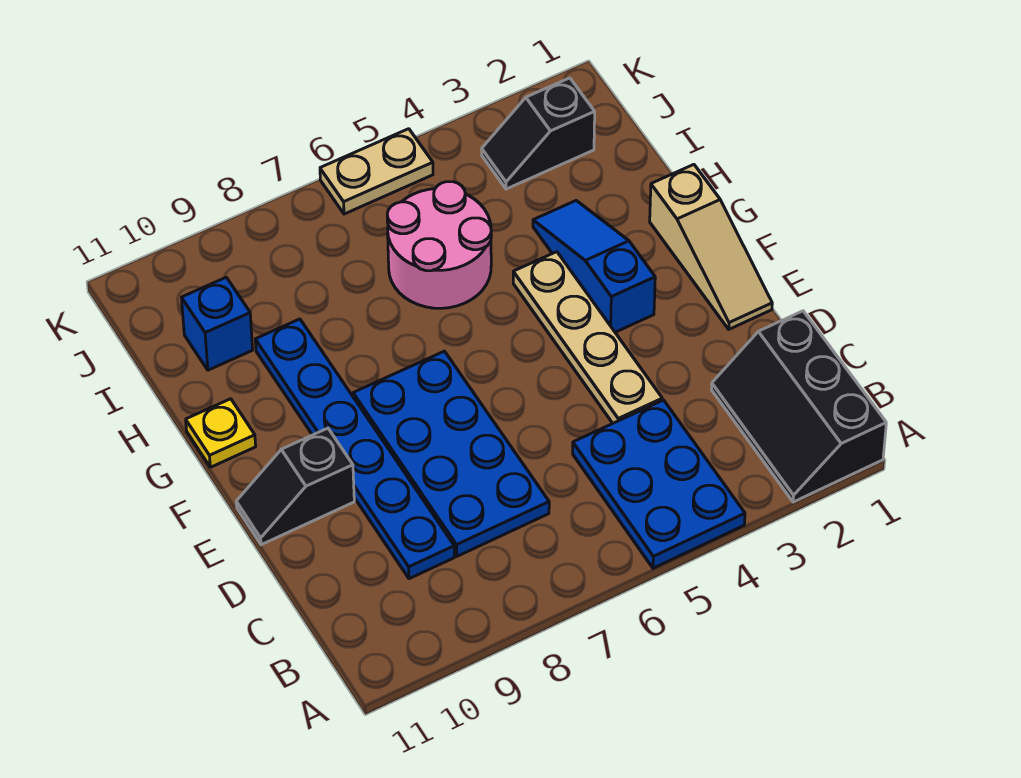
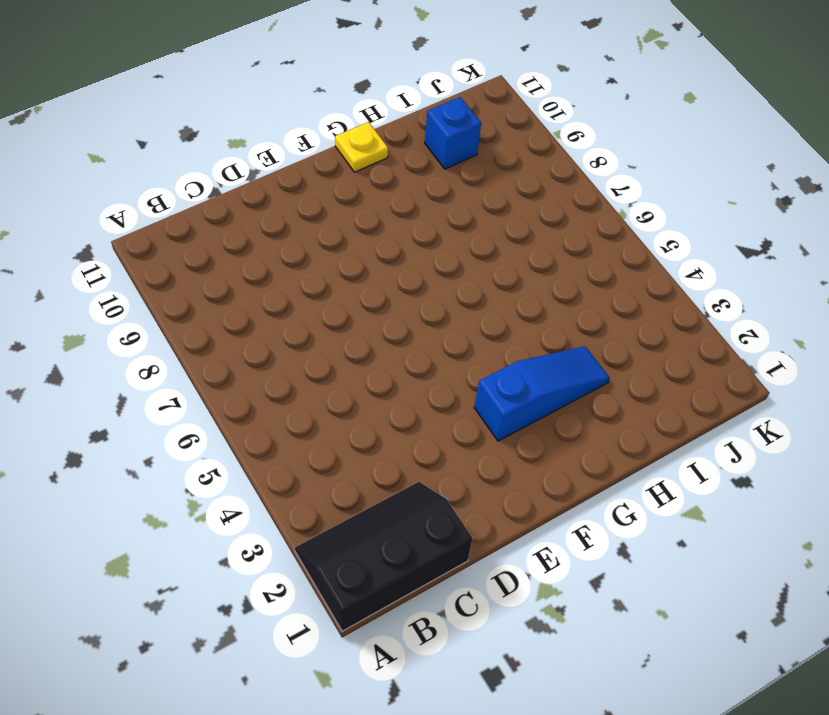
none -> blue plate A4:C5 level 1
none -> blue plate C7:F8 level 1
none -> blue plate C9:H9 level 1

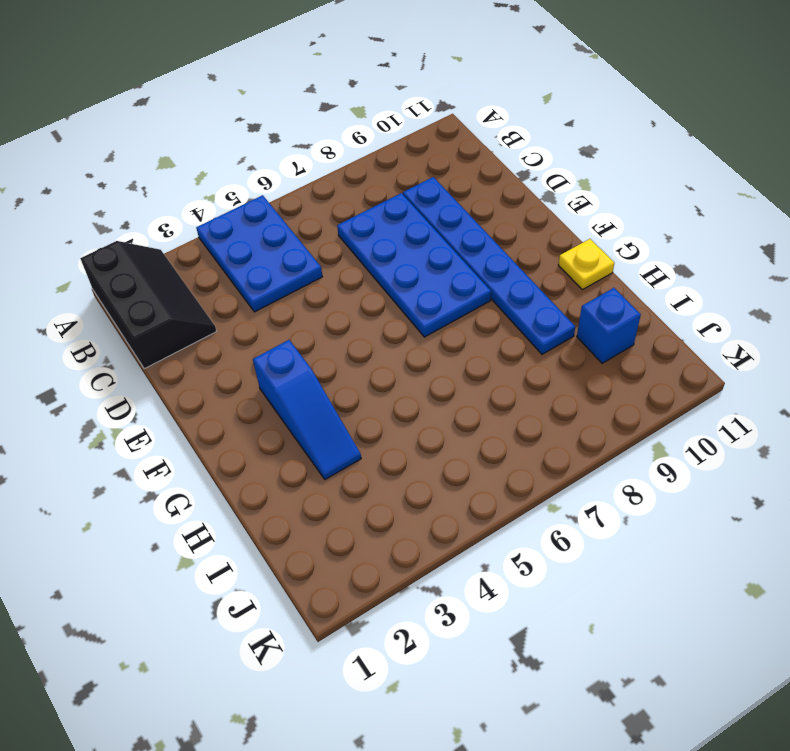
none -> tan plate D4:G4 level 1
none -> tan slope E1:G1 level 1 top G
none -> black slope E10:E11 level 1 top 10

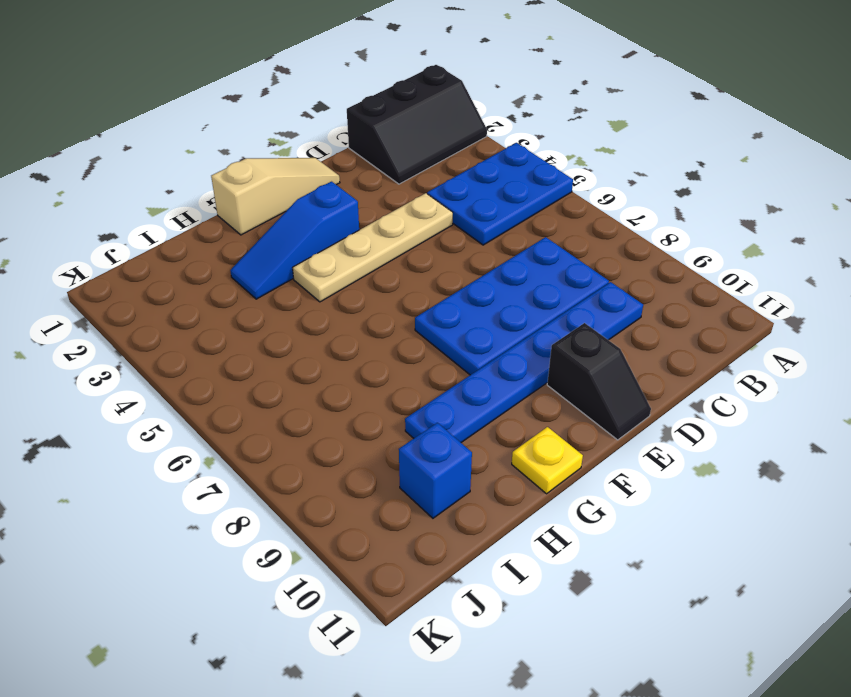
none -> pink round brick H5:I6 level 1
none -> black slope J2:J3 level 1 top 2
none -> tan plate K5:K6 level 1

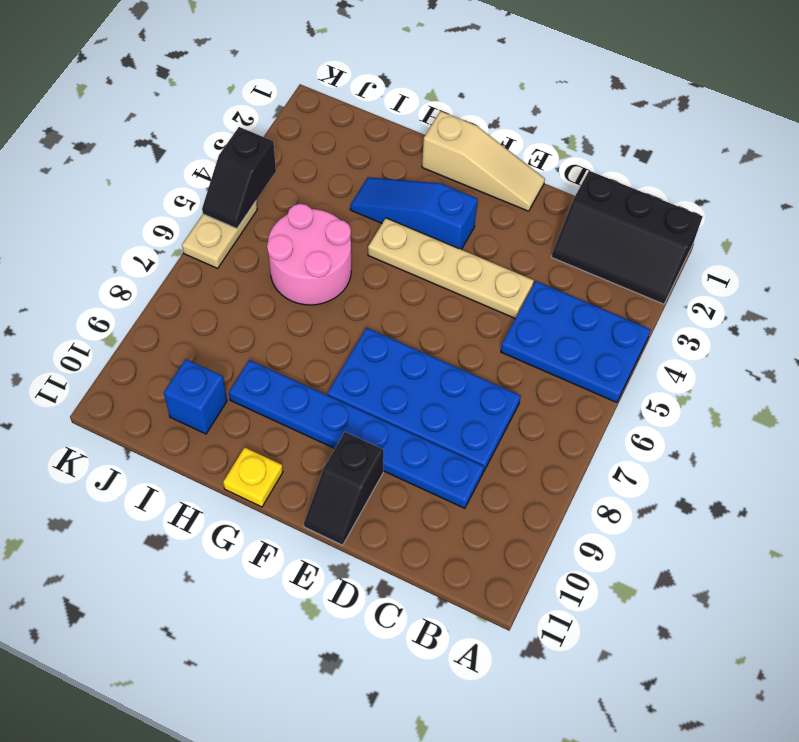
black slope K4:K5 level 2 top 4 -> black slope J2:J3 level 1 top 2

